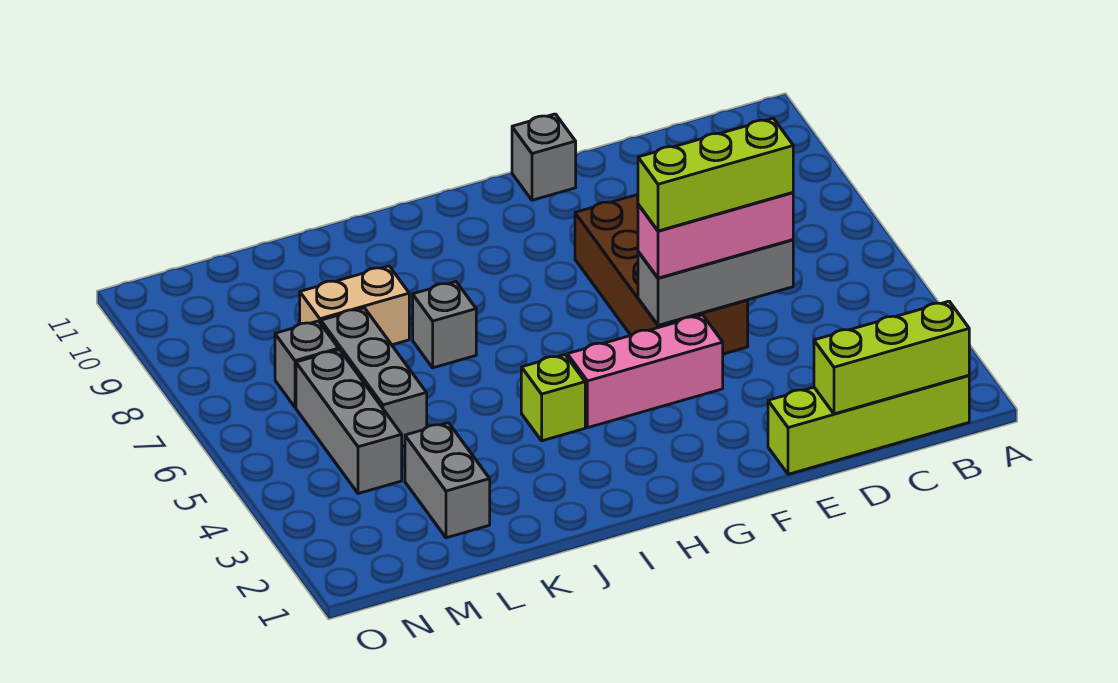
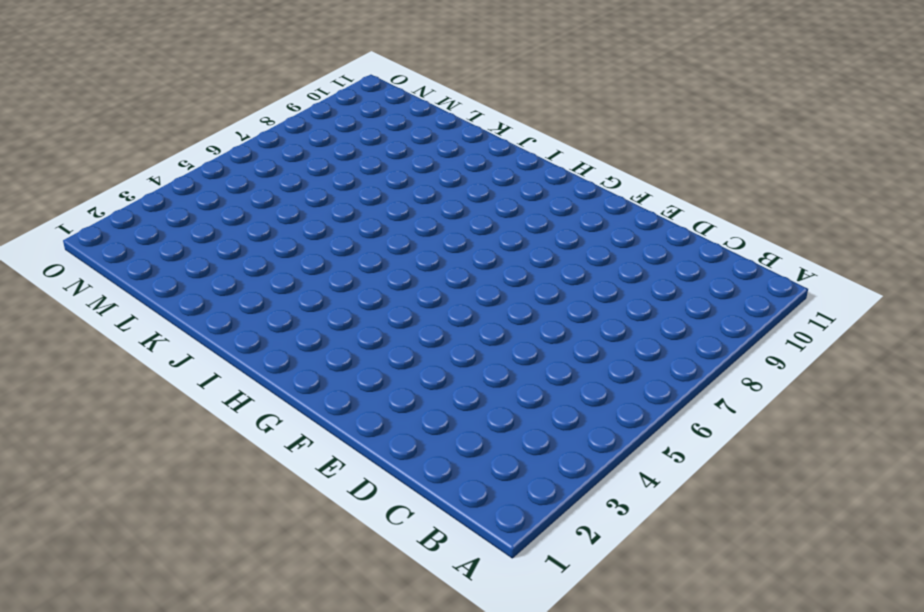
none -> lime brick B1:E1 level 1
none -> brown brick E5:F8 level 1
none -> pink brick F4:H4 level 1

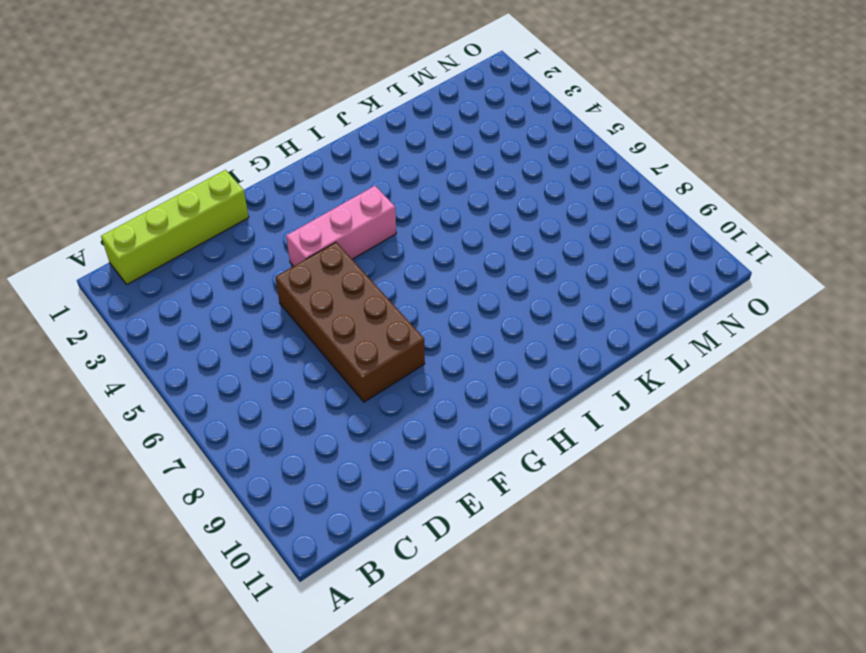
none -> grey brick F11 level 1
none -> lime brick I4 level 1
none -> grey brick J7 level 1

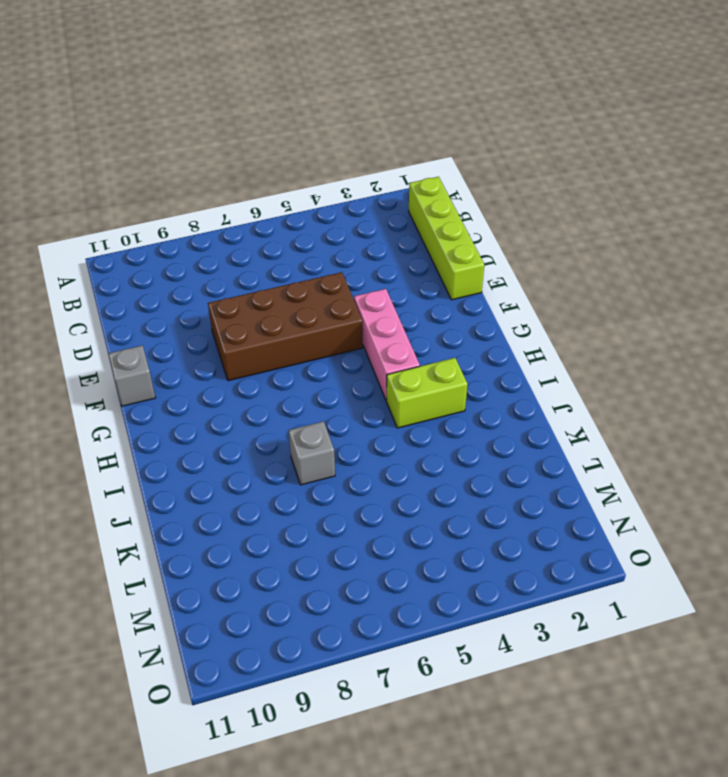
lime brick I3:I4 level 1 -> lime brick I4 level 1
none -> tan brick K8:L8 level 1
none -> grey brick L2:L3 level 1
none -> grey brick L5:L7 level 1

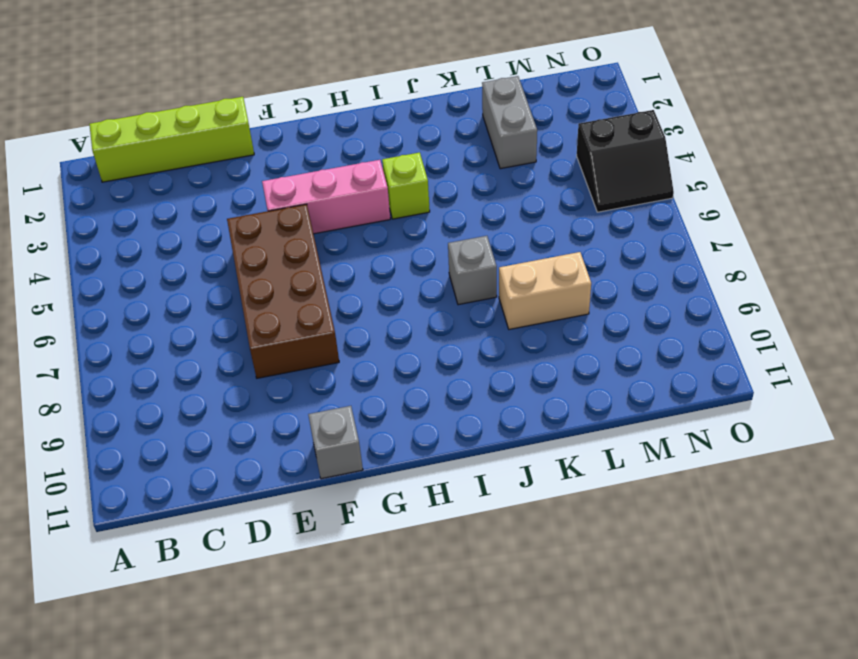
black slope N4:O5 level 1 top 4 -> none
none -> grey brick L5:L7 level 1
none -> grey brick M4:M6 level 1
none -> grey brick M7 level 1

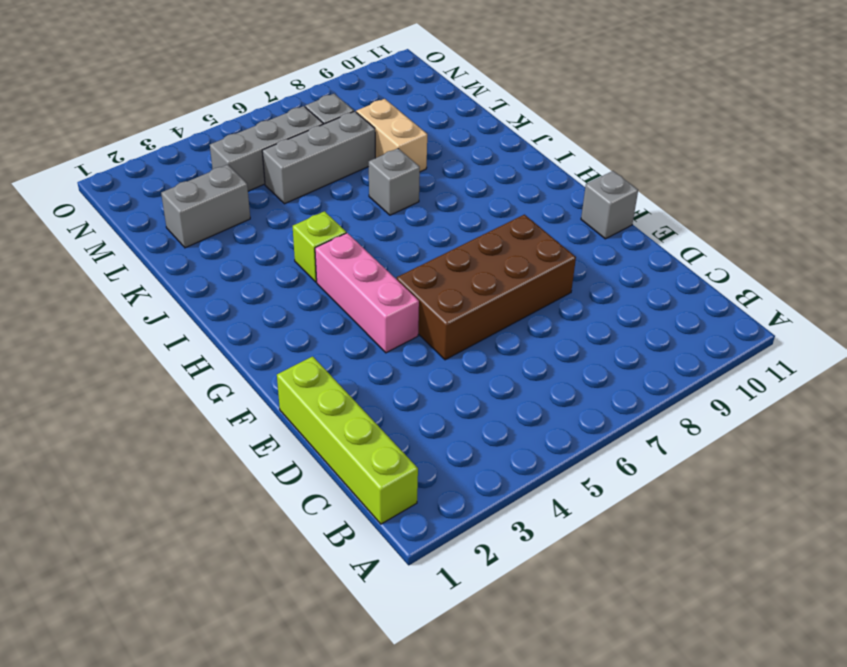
none -> lime brick B1:D1 level 2
none -> grey brick D5:F5 level 2
none -> pink brick D5:F5 level 3

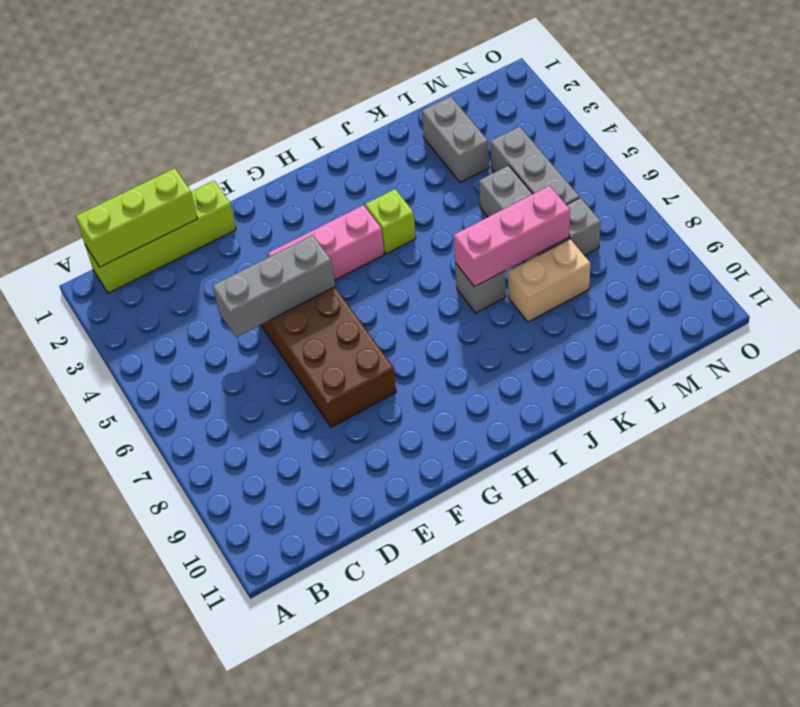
pink brick J7:L7 level 2 -> pink brick D5:F5 level 3
none -> grey brick F11 level 1
none -> lime brick D5:F5 level 4

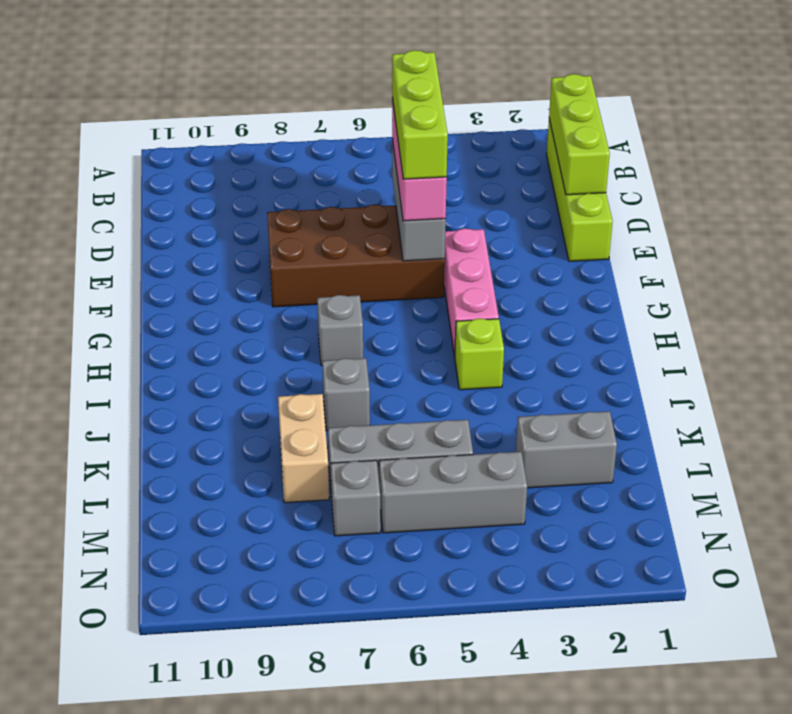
grey brick H7 level 1 -> grey brick F11 level 1

